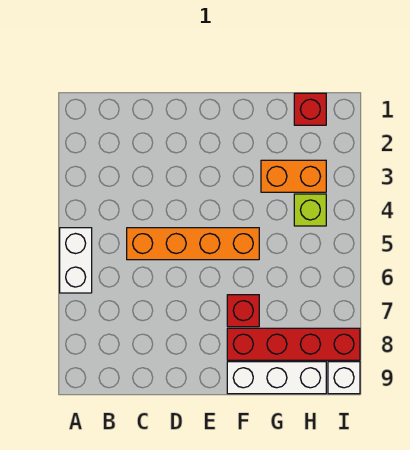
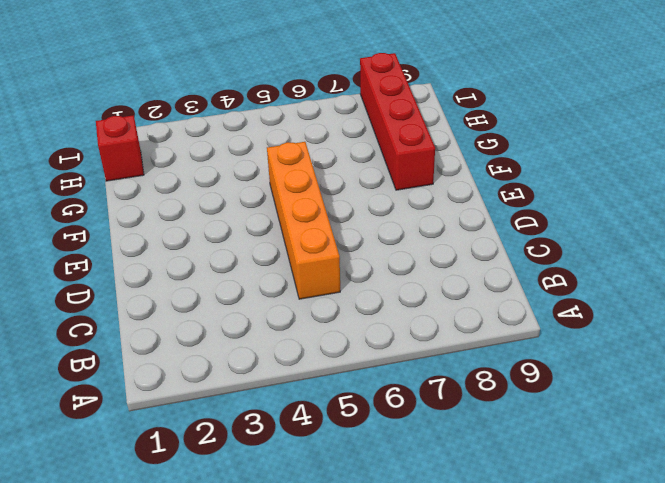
none -> white brick A5:A6 level 1
none -> red brick F7 level 1

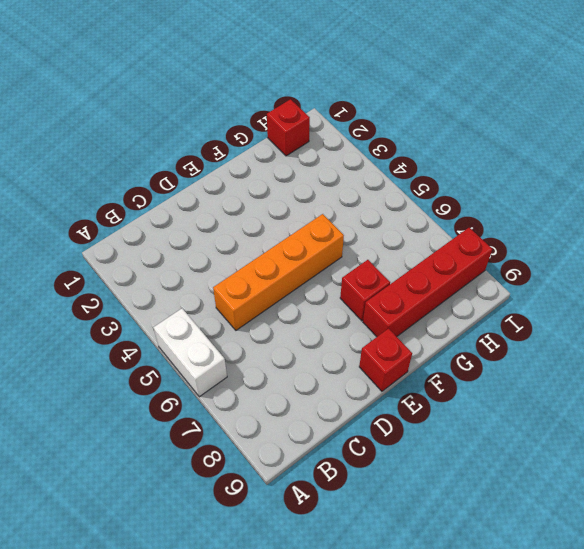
red brick E9 level 1 -> none
none -> white brick F9:H9 level 1
none -> orange brick G3:H3 level 1

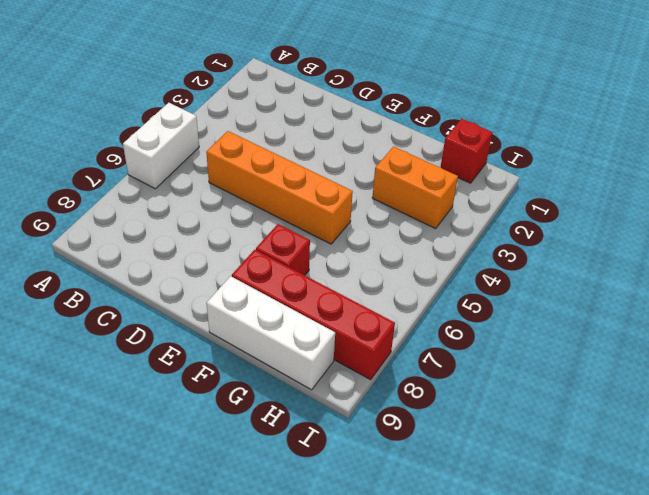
none -> lime brick H4 level 1
none -> white brick I9 level 1

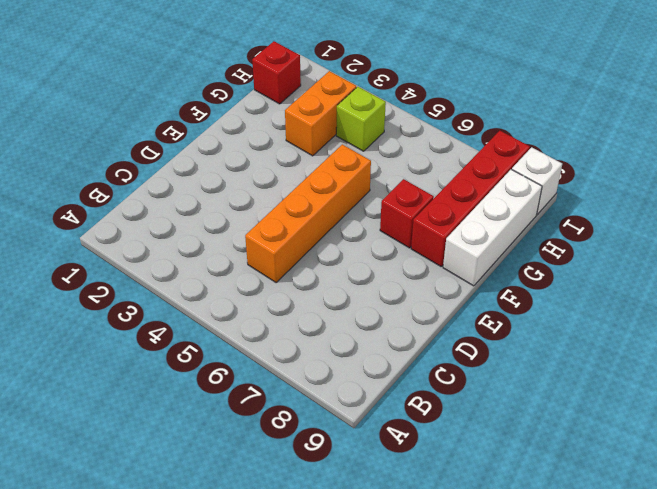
none -> white brick A5:A6 level 1

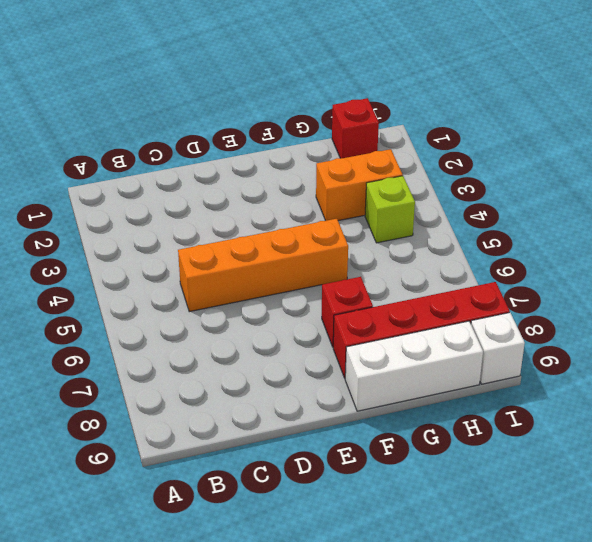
none -> white brick A5:A6 level 1

